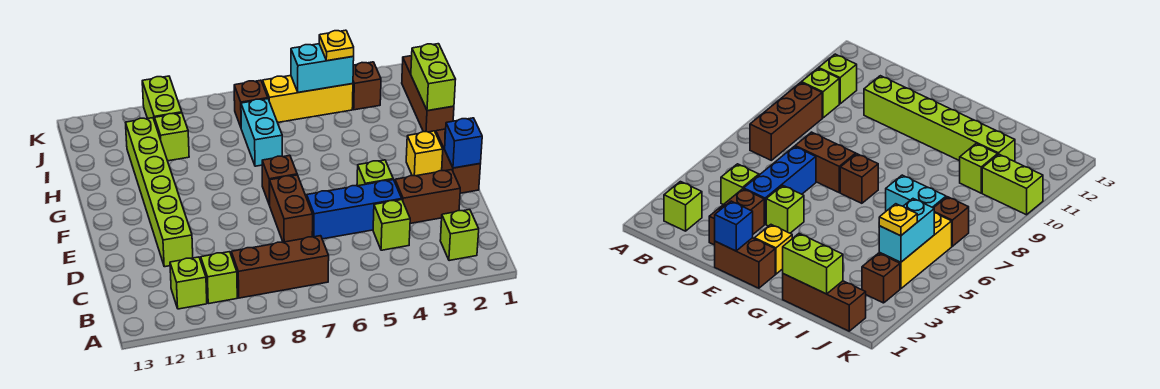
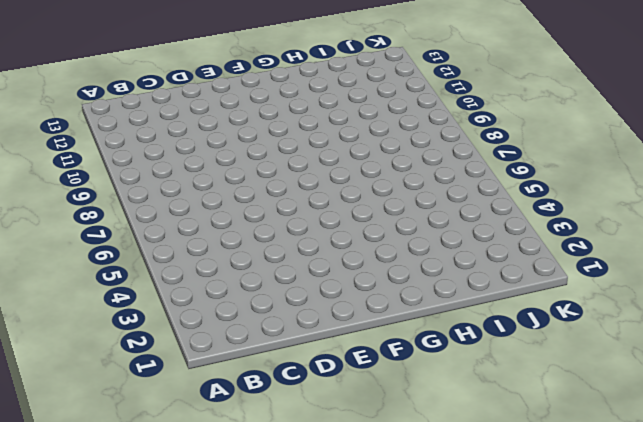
none -> lime brick B2 level 1
none -> brown brick B7:B9 level 1
none -> lime brick B10 level 1

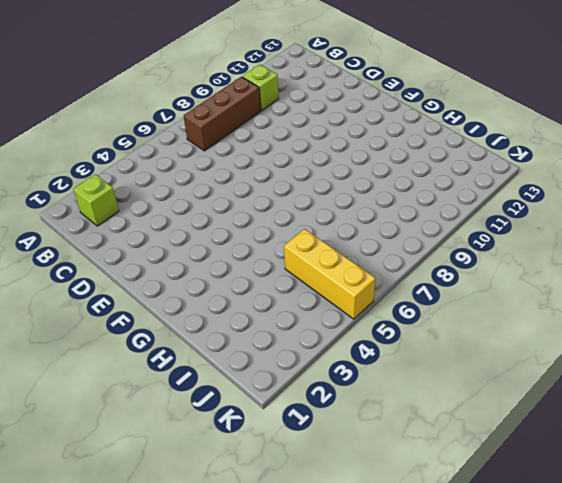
yellow brick I5:K5 level 1 -> yellow brick J4:J6 level 1
none -> lime brick B11 level 1
none -> lime brick C4 level 1
none -> brown brick D2:D3 level 1

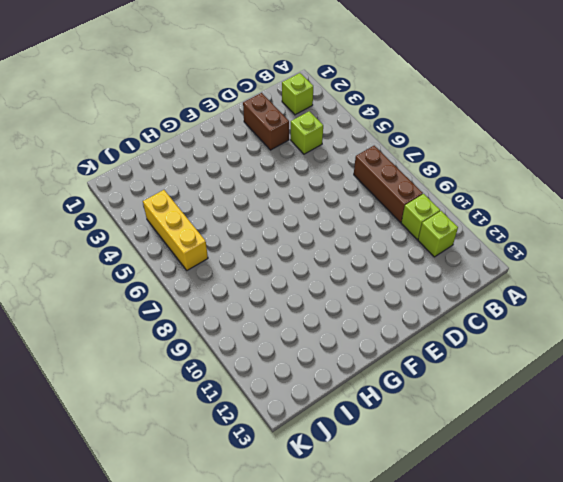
none -> blue brick D4:D6 level 1
none -> brown brick D7:E7 level 1
none -> lime brick D11:I11 level 1

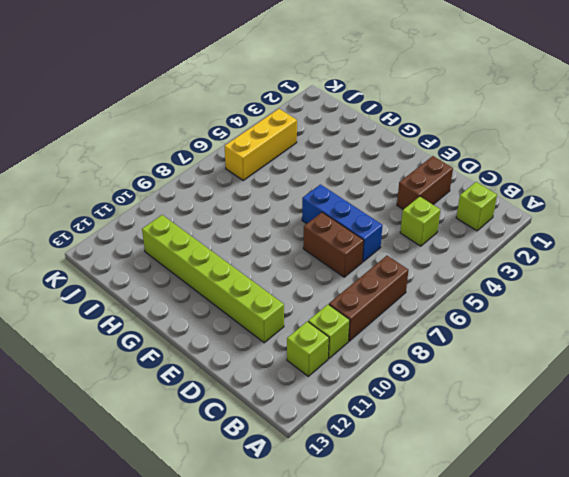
blue brick D6:F6 level 1 -> blue brick D4:D6 level 1
none -> brown brick E1:F1 level 1
none -> lime brick E4 level 1
none -> yellow brick F2 level 1

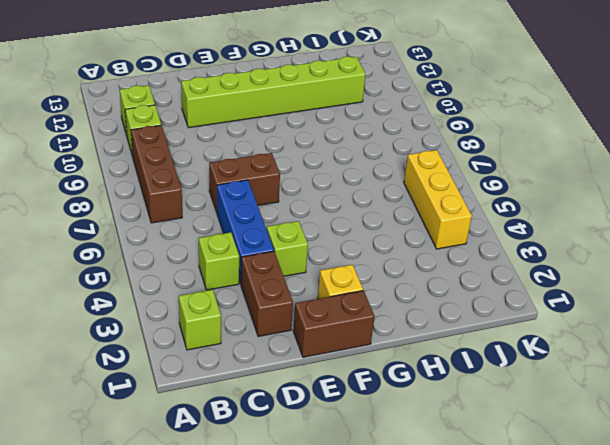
none -> brown brick F7 level 1
none -> brown brick H1:J1 level 1
none -> cyan brick H7:I7 level 1

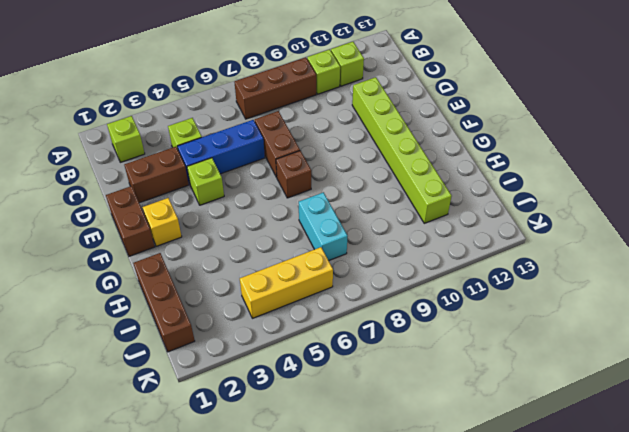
none -> lime brick I10 level 1
none -> brown brick J3 level 1
none -> brown brick J7 level 1

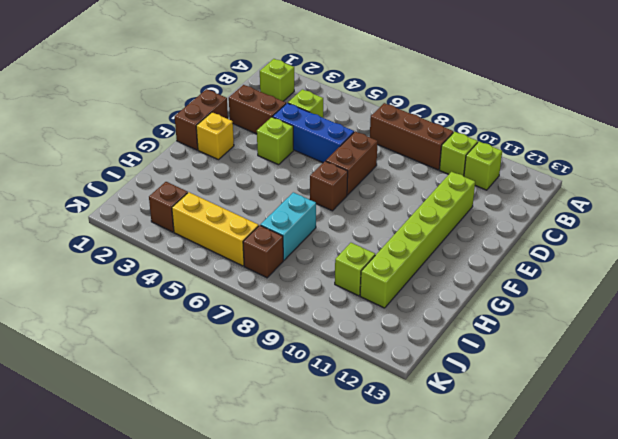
none -> brown brick H1:J1 level 1
none -> lime brick J10:K10 level 1
none -> blue brick E1 level 2

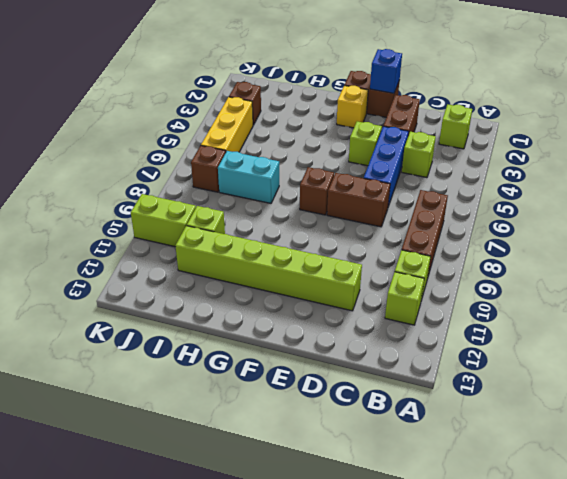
none -> brown brick H1:J1 level 1
none -> lime brick H1:I1 level 2
none -> cyan brick J4:J5 level 2

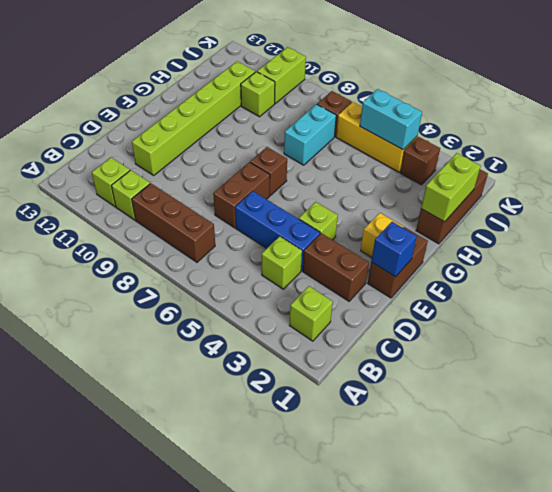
none -> yellow plate J4 level 3

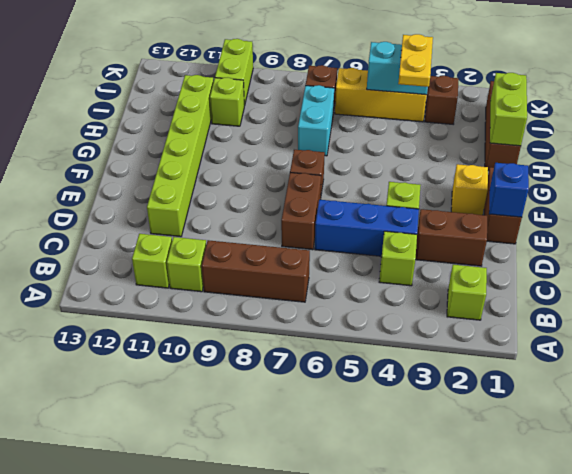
yellow plate I4:J4 level 3 -> yellow plate J4 level 3

